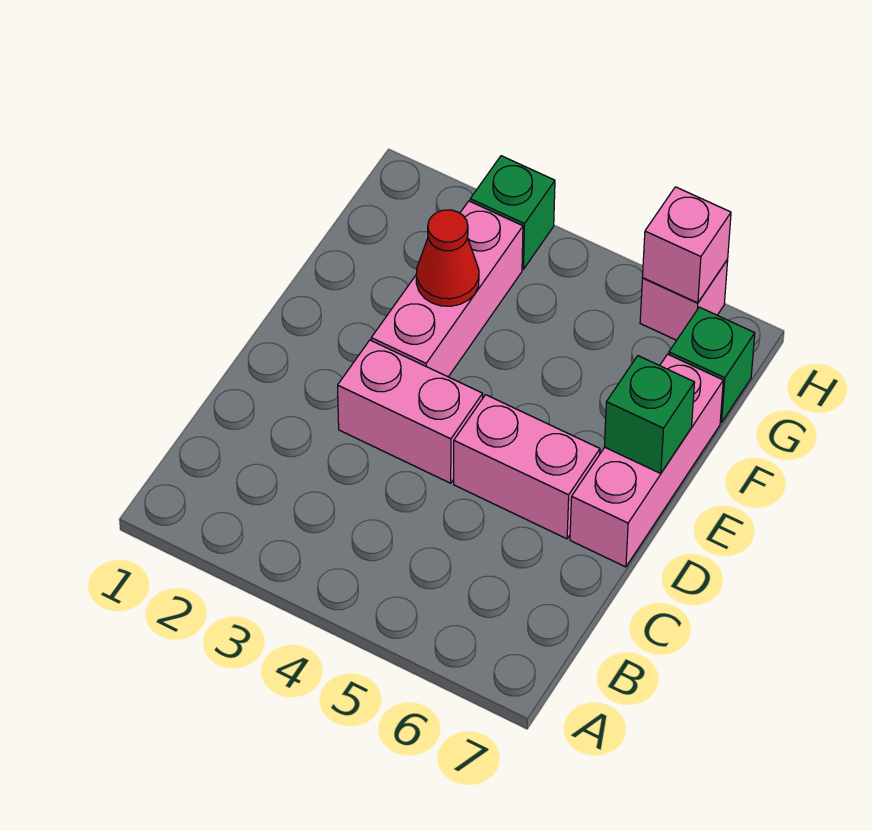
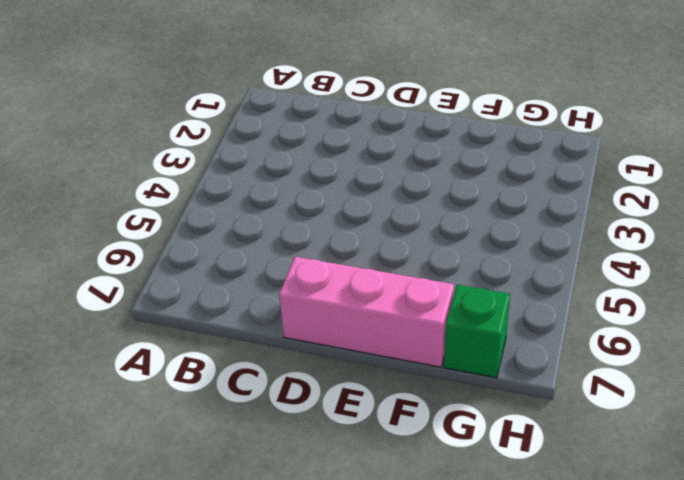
none -> pink brick D3:D4 level 1
none -> pink brick D5:D6 level 1

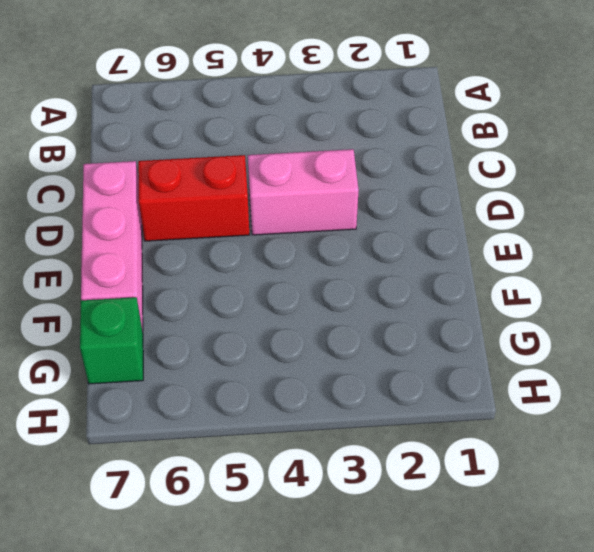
red brick D5:D6 level 1 -> pink brick D5:D6 level 1
none -> pink brick E3:G3 level 1
none -> green brick H3 level 1

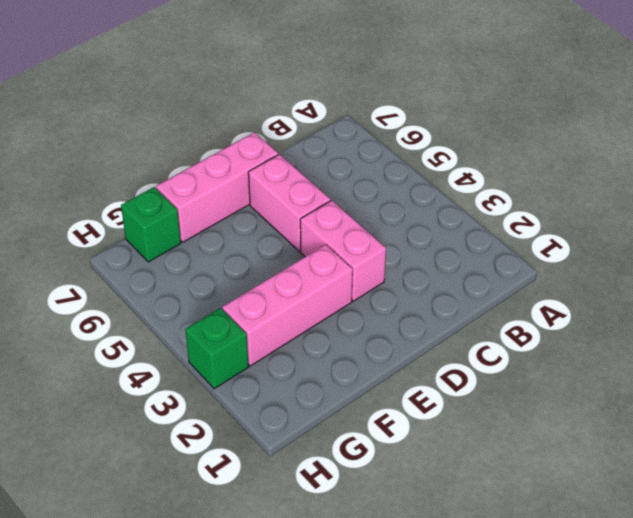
none -> pink brick H6 level 1
none -> green brick E7 level 2

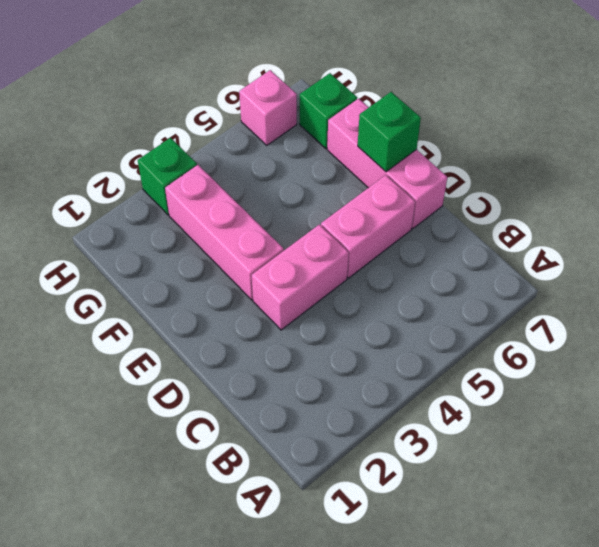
none -> red cone F3 level 2
none -> pink brick H6 level 2

